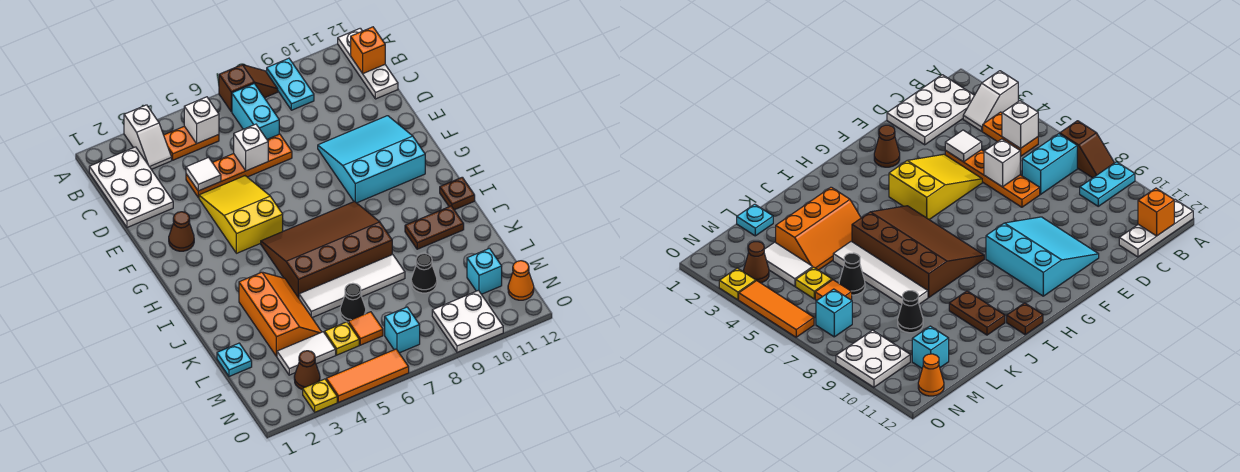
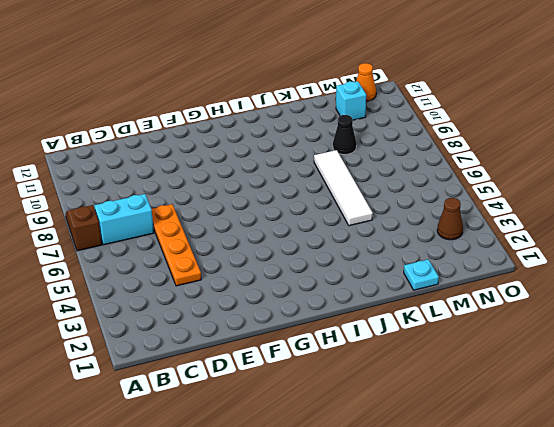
none -> white slope A3:B3 level 1 top A
none -> cyan plate A9:B9 level 1
none -> white plate A12:C12 level 1
none -> white plate B1:D2 level 1

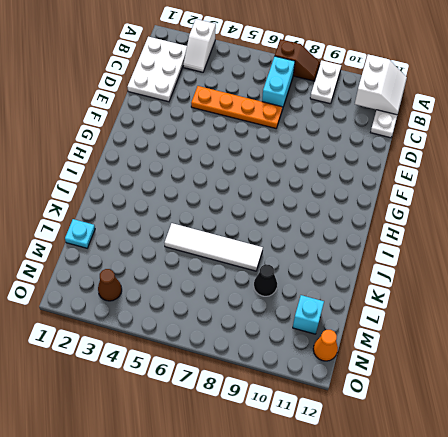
white plate A9:B9 level 1 -> cyan plate A9:B9 level 1
white slope A11:B12 level 2 top 11 -> orange brick B12 level 2
none -> orange plate B4:B5 level 1
none -> yellow slope E4:G5 level 1 top G
none -> cyan slope E9:G11 level 1 top G
none -> brown cone F2 level 1

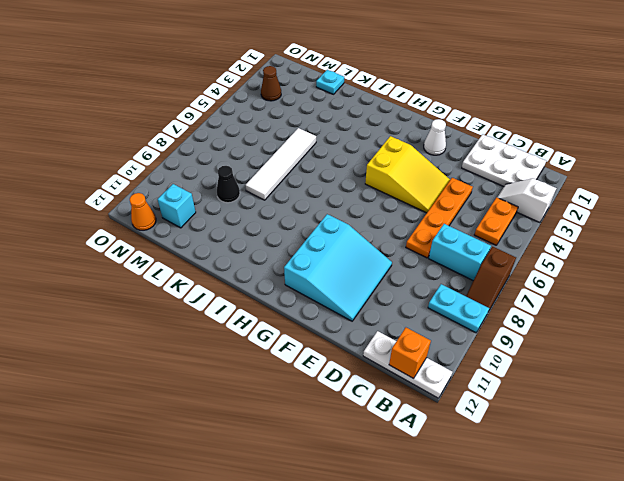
white cone F2 level 1 -> brown cone F2 level 1
none -> brown slope H5:J8 level 1 top J
none -> brown plate I12 level 1
none -> orange slope J3:L4 level 1 top 3
none -> brown plate J10:J11 level 1

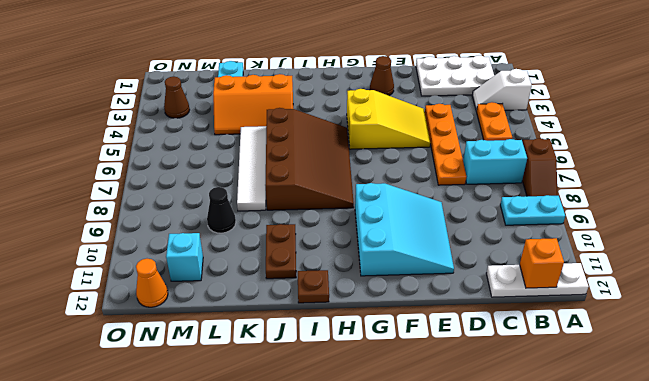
none -> black cone L6 level 1
none -> white tile M3:M4 level 1
none -> yellow plate M5 level 1
none -> orange tile M6 level 1

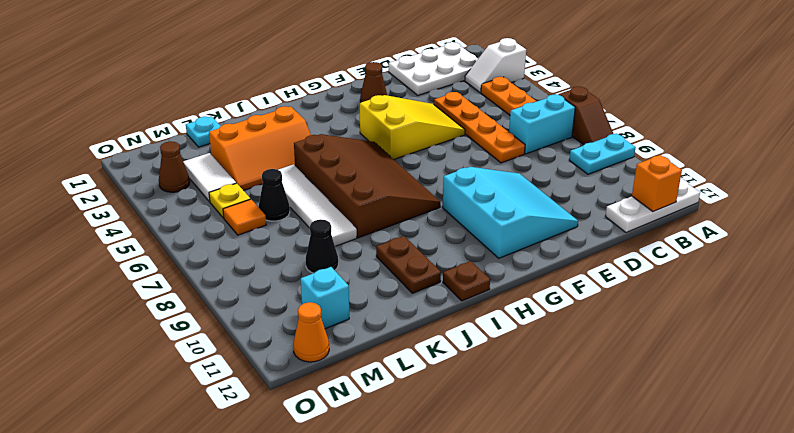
none -> cyan brick N7 level 1
none -> white plate N9:O10 level 1
none -> yellow plate O3 level 1
none -> orange tile O4:O6 level 1

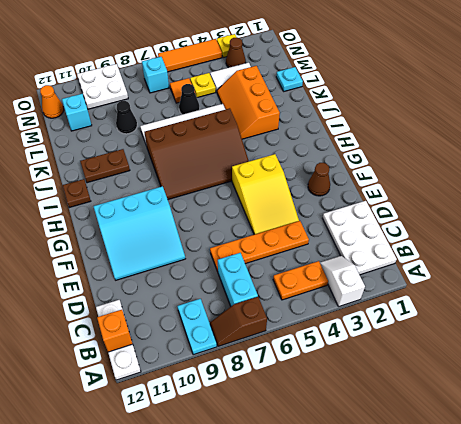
none -> white brick B5 level 2
none -> white tile D4 level 2
none -> white brick D6 level 2

